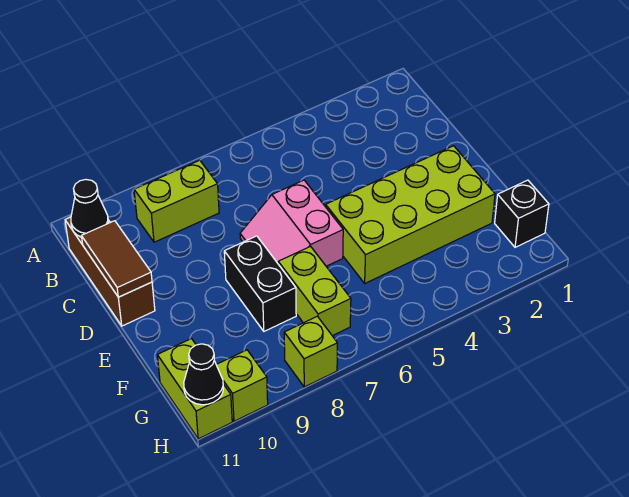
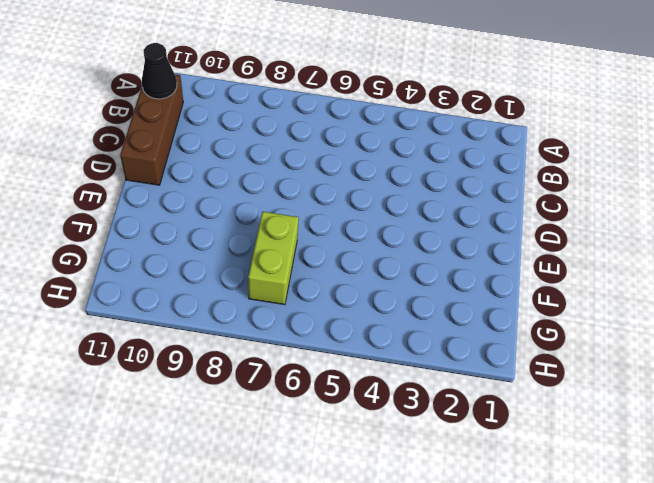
none -> lime brick B8:B9 level 1
none -> pink slope D6:E7 level 1 top 6
none -> lime brick E2:F5 level 1

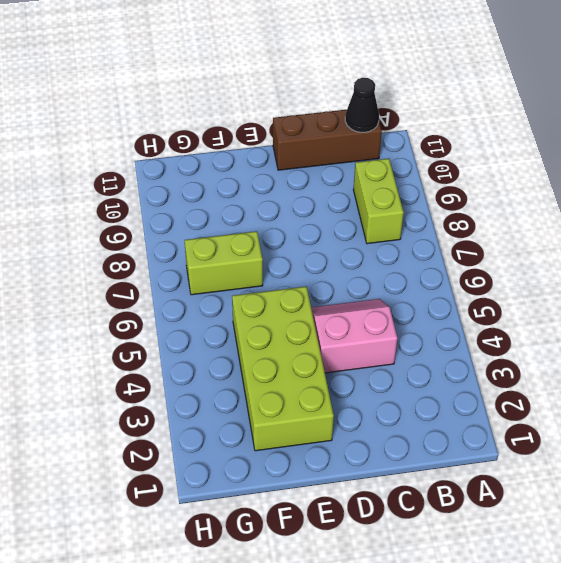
pink slope C4:D5 level 1 top 4 -> pink slope D6:E7 level 1 top 6
none -> black brick E8:F8 level 1
none -> black brick G1 level 1
none -> lime brick G11:H11 level 1

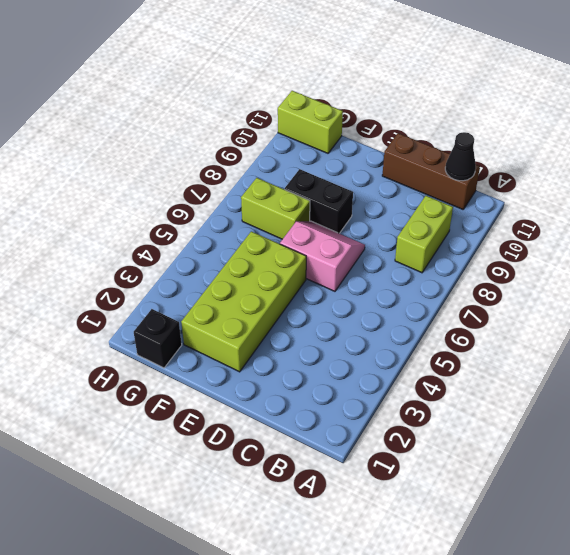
none -> lime brick H8 level 1
none -> lime brick H10 level 1
none -> brown tile C11:D11 level 2

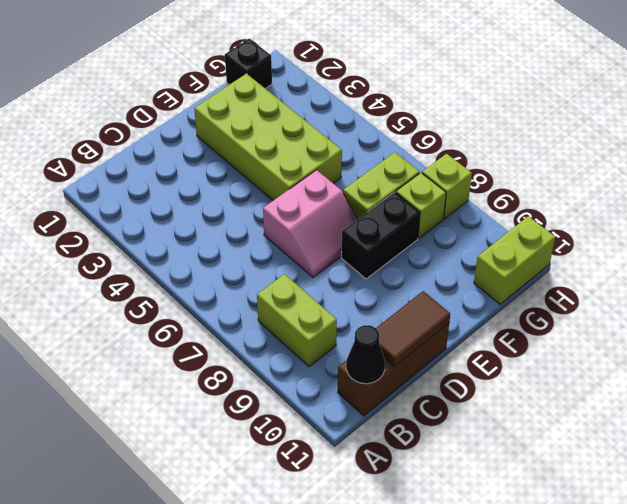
lime brick G8 level 1 -> lime brick H10 level 1
none -> black cone H11 level 2

